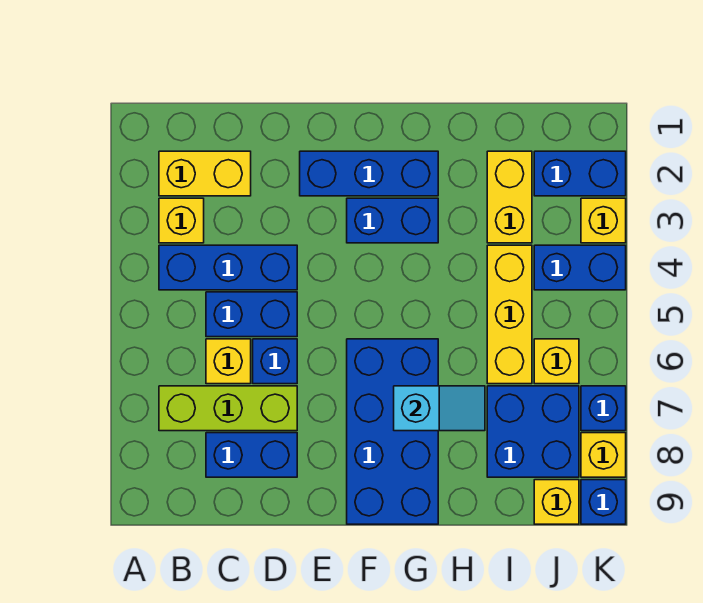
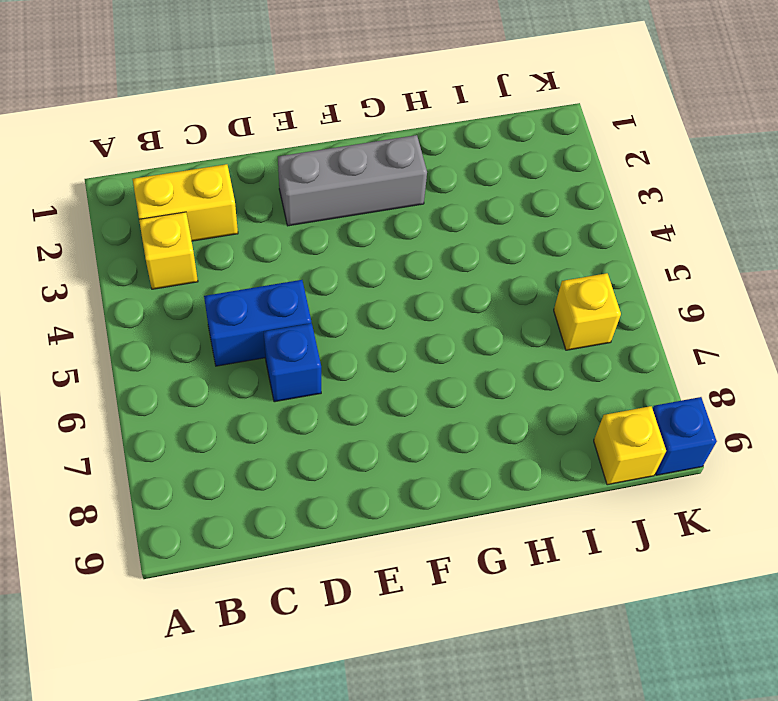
grey brick E2:G2 level 1 -> blue brick E2:G2 level 1
none -> blue brick B4:D4 level 1
none -> lime brick B7:D7 level 1
none -> yellow brick C6 level 1

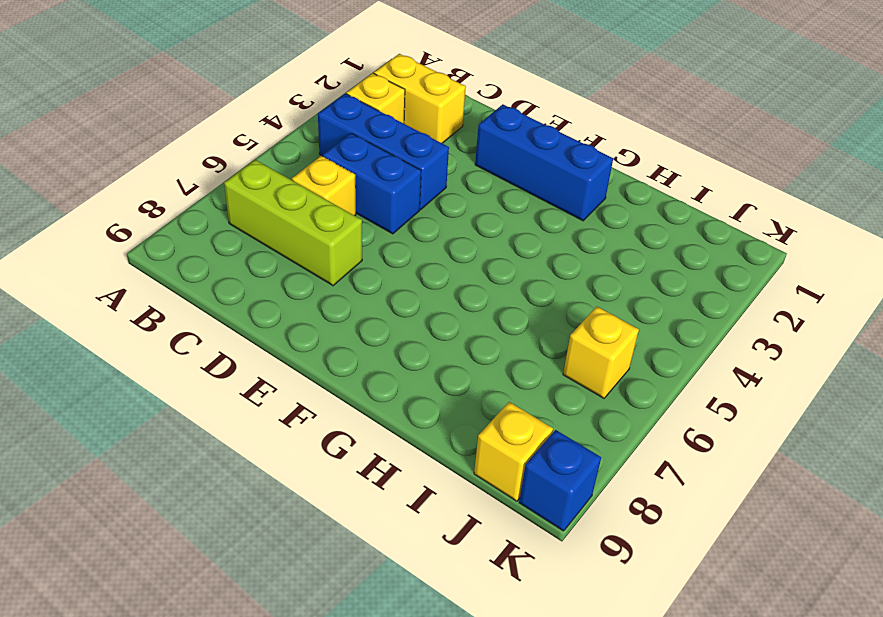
none -> blue brick C8:D8 level 1
none -> blue brick D6 level 1
none -> blue brick F3:G3 level 1

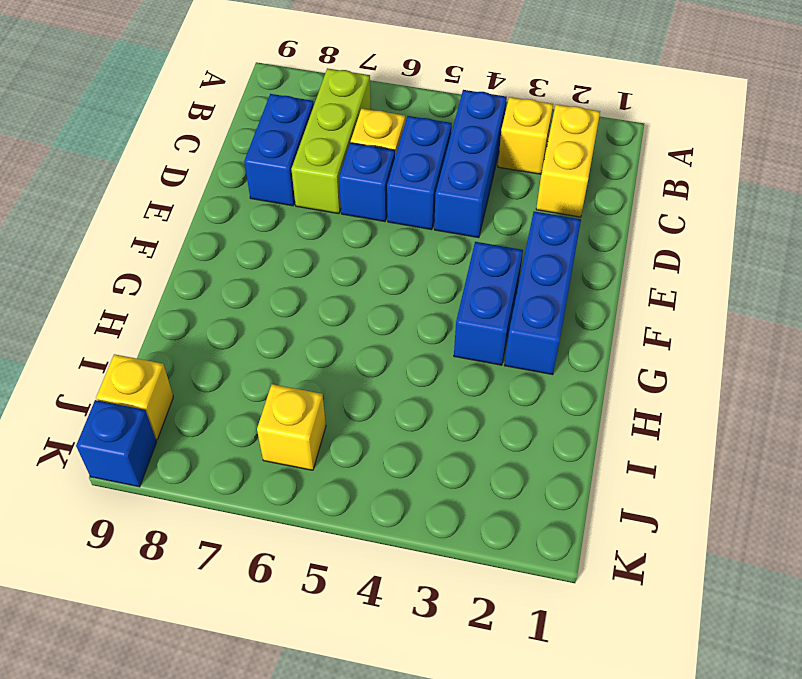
none -> blue brick F6:G9 level 1
none -> yellow brick I2:I3 level 1
none -> yellow brick I4:I6 level 1

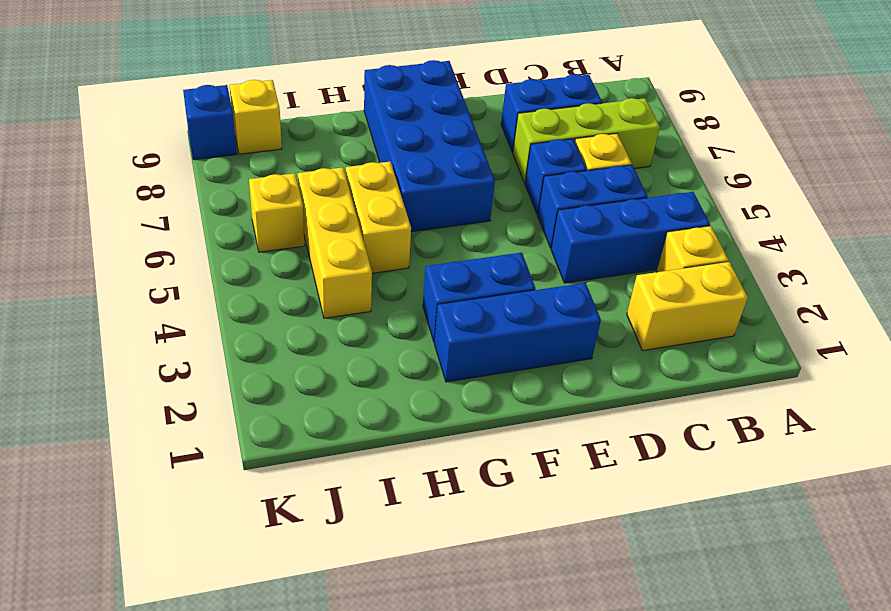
yellow brick H5:H6 level 1 -> yellow brick I2:I3 level 1
none -> blue brick I7:J8 level 1
none -> blue brick J2:K2 level 1
none -> blue brick J4:K4 level 1

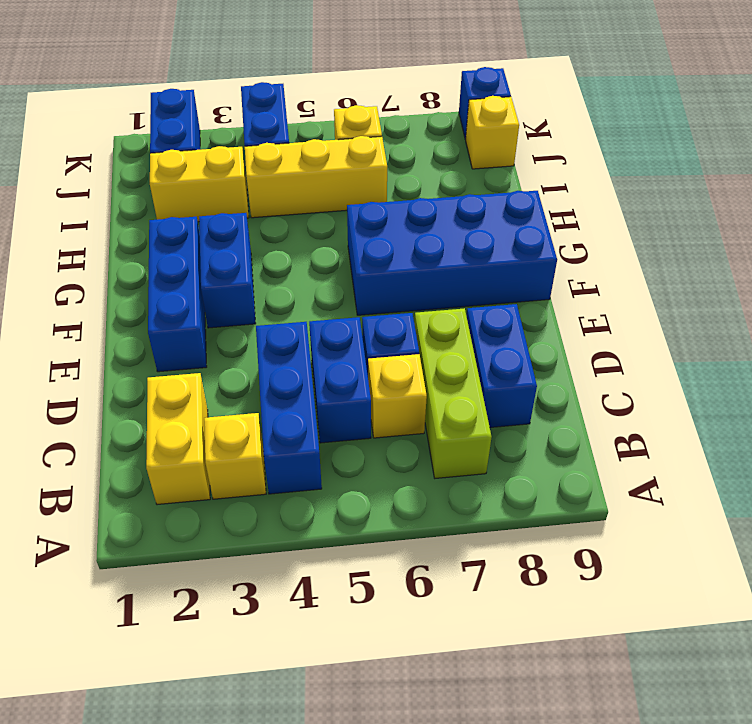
none -> blue brick I7:J8 level 1
none -> yellow brick K3 level 1
none -> blue brick K7 level 1

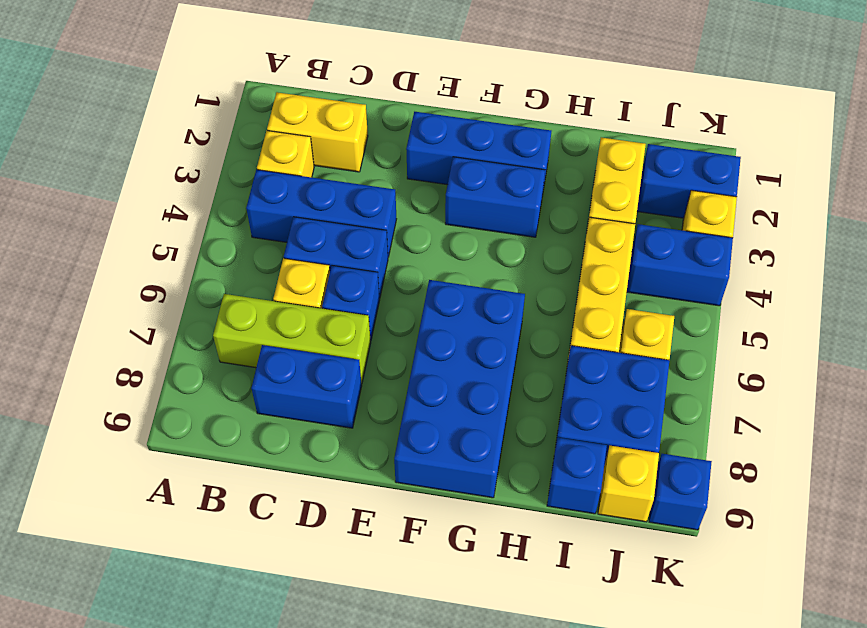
blue brick I9 level 1 -> blue brick K7 level 1
none -> yellow brick K8 level 1
none -> cyan slope G7:H7 level 2 top G

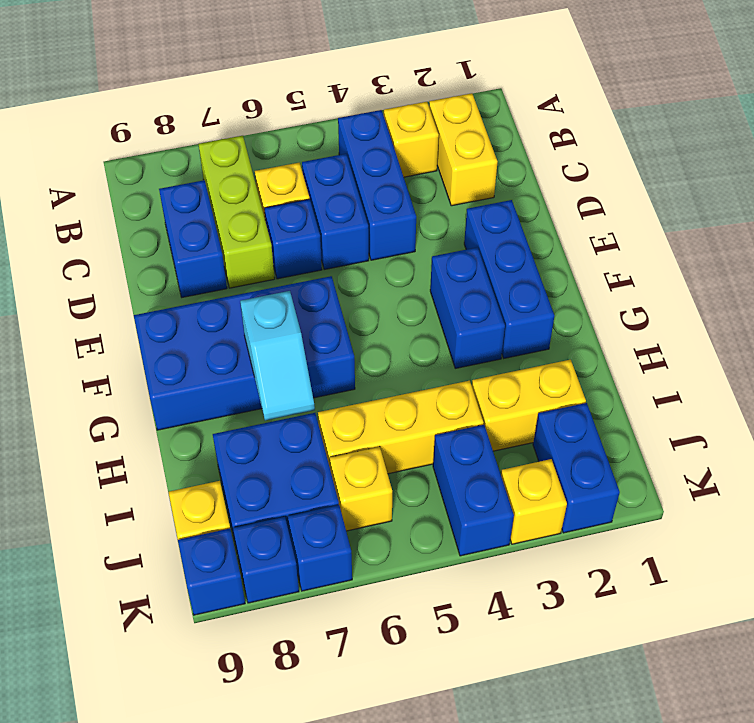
blue brick K8 level 1 -> yellow brick K8 level 1

